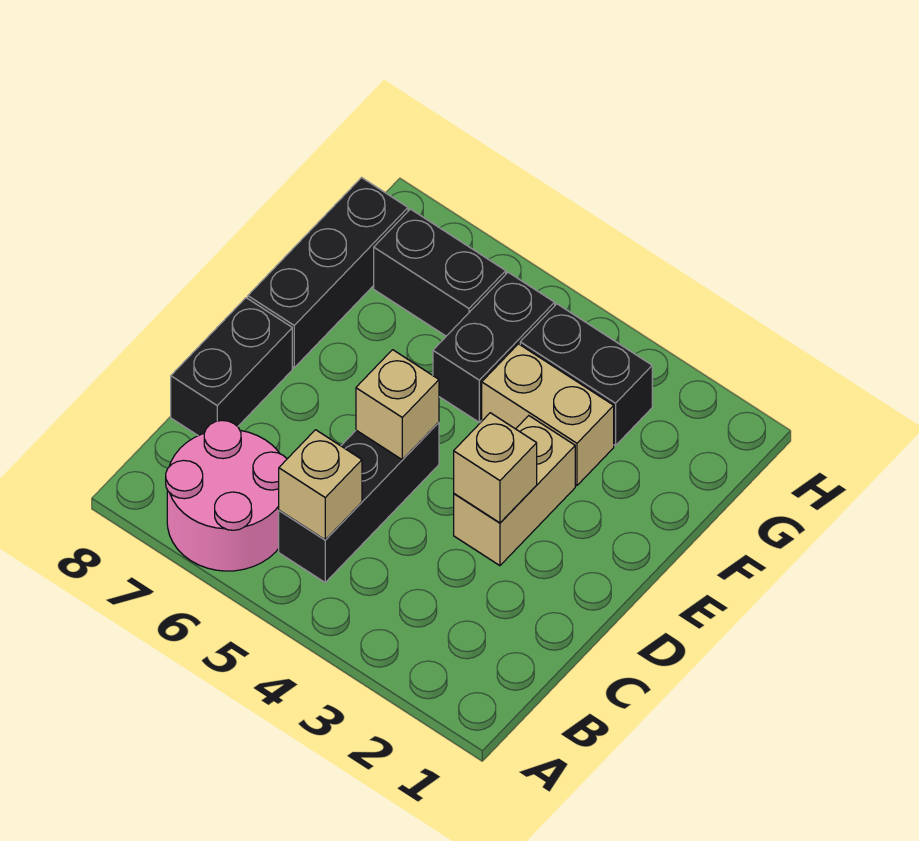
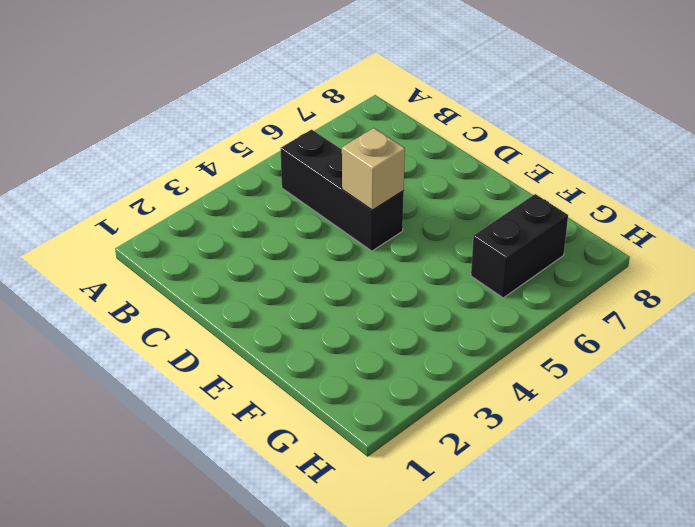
none -> pink round brick A6:B7 level 1
none -> black brick C8:D8 level 1
none -> tan brick D3:E3 level 1

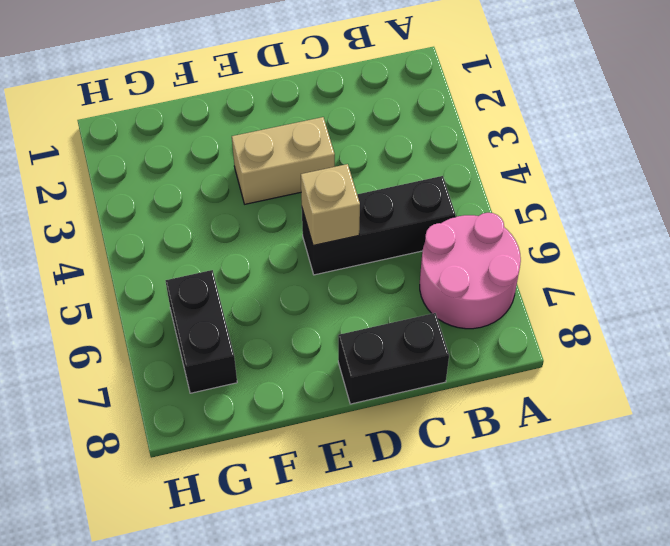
none -> black brick E8:G8 level 1
none -> tan brick F3:F4 level 1
none -> black brick F5:G5 level 1

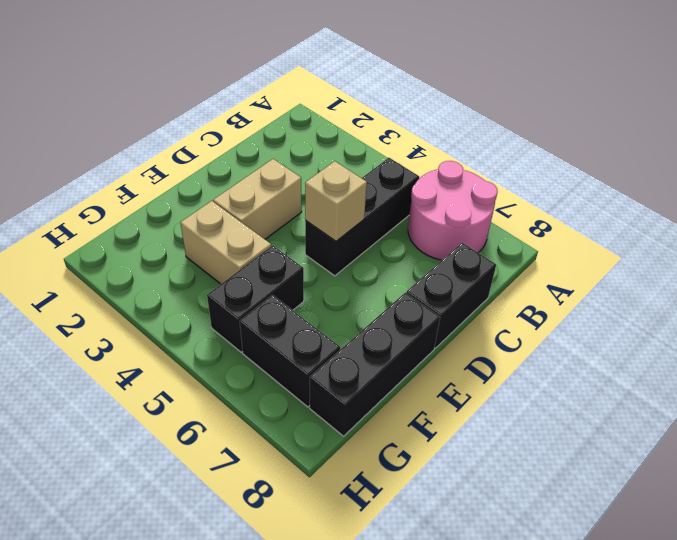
none -> black brick G3:G4 level 1
none -> tan brick B5 level 2
none -> tan brick D3 level 2

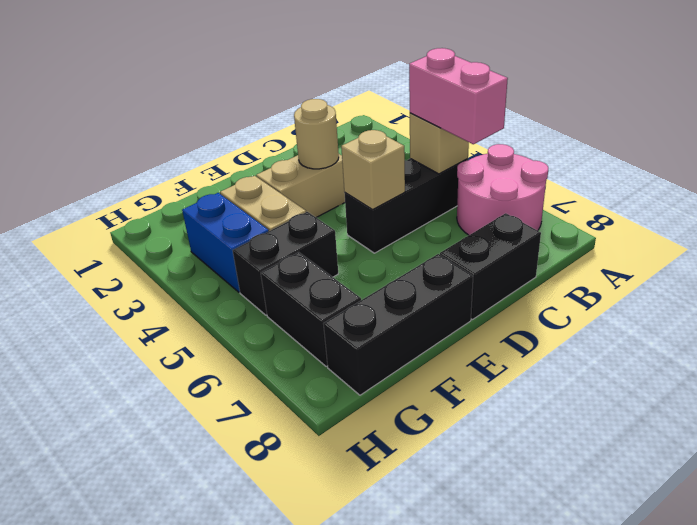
pink brick B5:B6 level 3 -> none
tan round brick D3 level 2 -> tan brick D3 level 2
blue brick G3:G4 level 1 -> black brick G3:G4 level 1

